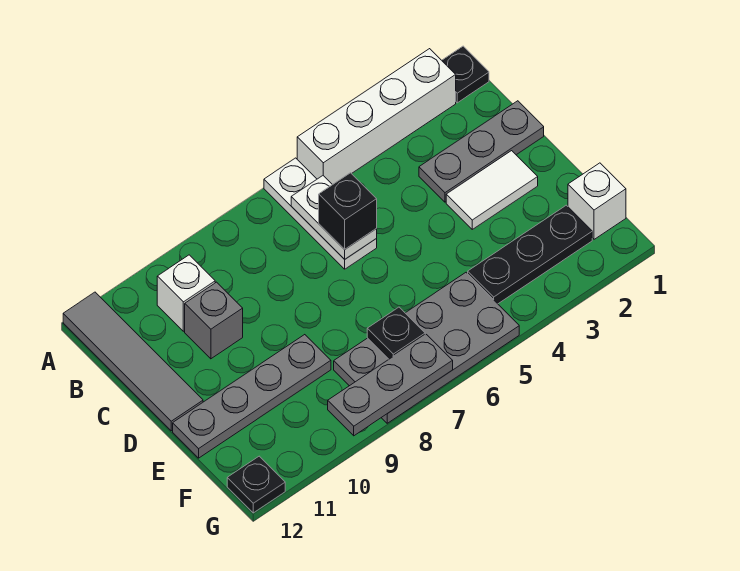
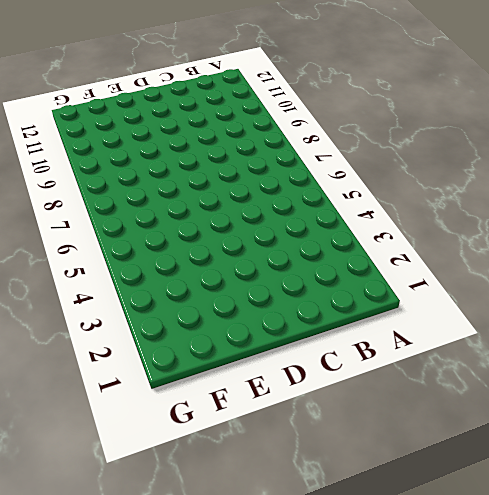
none -> black plate A1 level 1
none -> white brick A2:A5 level 1
none -> white plate A6:C6 level 1

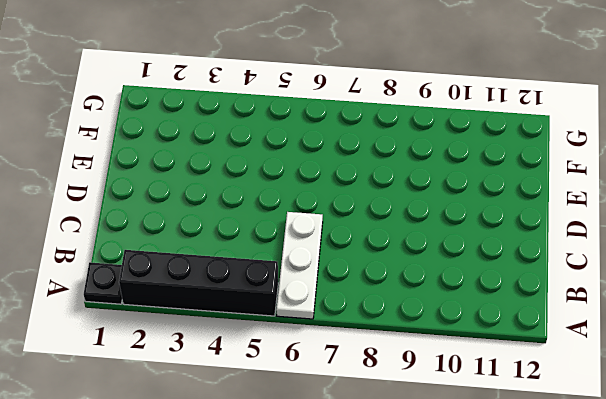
black brick A2:A5 level 1 -> white brick A2:A5 level 1
none -> grey tile A12:D12 level 1
none -> white brick B10 level 1
none -> grey plate C1:C3 level 1

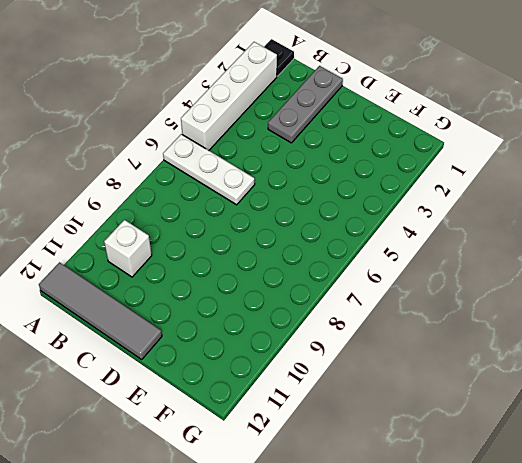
none -> grey brick C10 level 1
none -> white tile D2:D3 level 1
none -> grey plate E9:E12 level 1

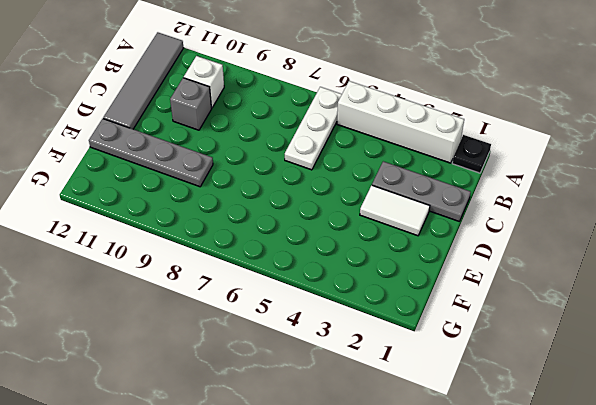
none -> white brick F1 level 1
none -> black plate F2:F4 level 1
none -> grey plate F5:G8 level 1

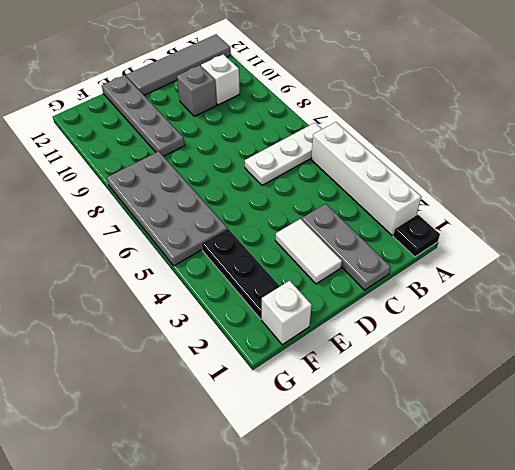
none -> black plate G12 level 1
none -> white plate B6:C6 level 2
none -> black plate F7 level 2

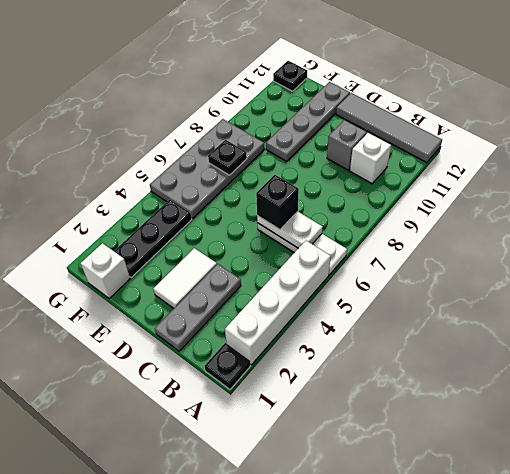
none -> grey plate G7:G9 level 2

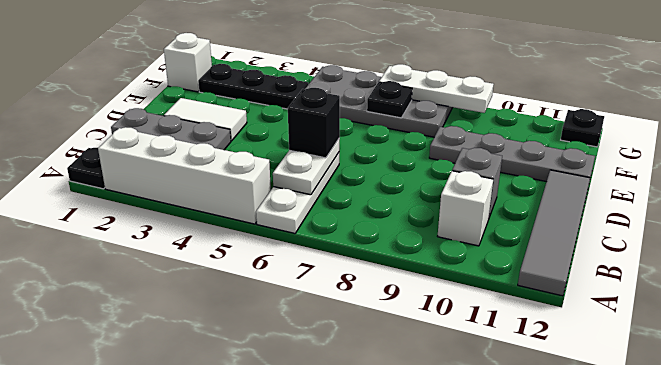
white plate G7:G9 level 2 -> grey plate G7:G9 level 2

